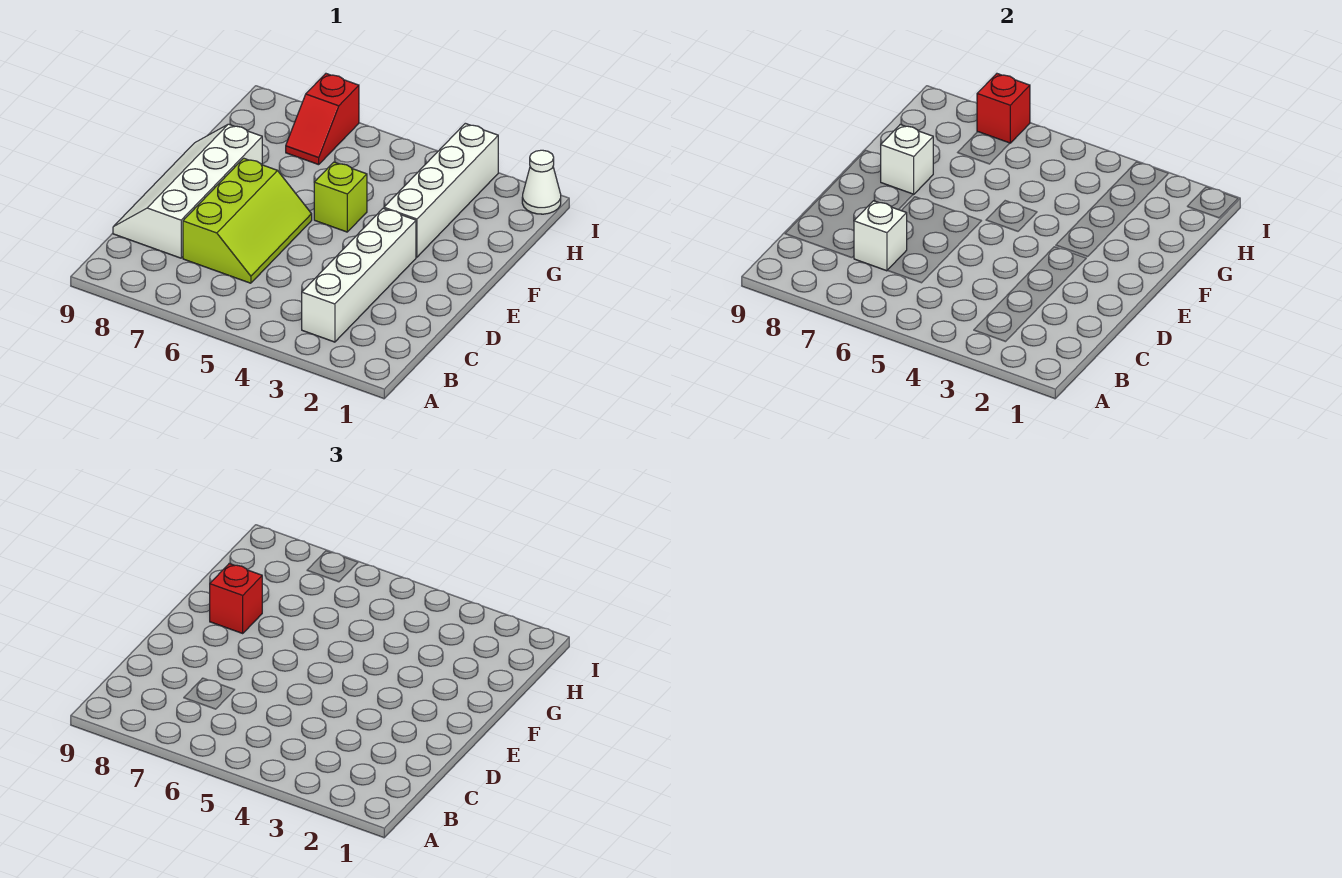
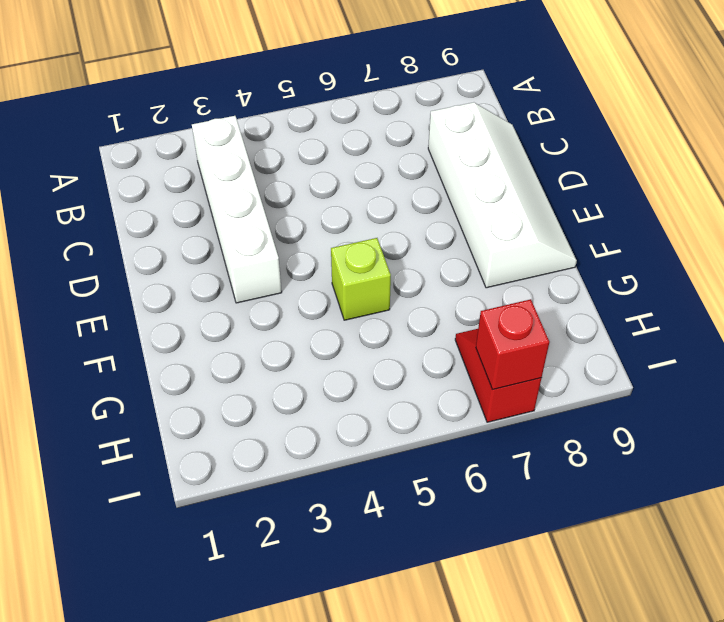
none -> lime slope C6:E7 level 1 top 7
none -> white brick F3:I3 level 1

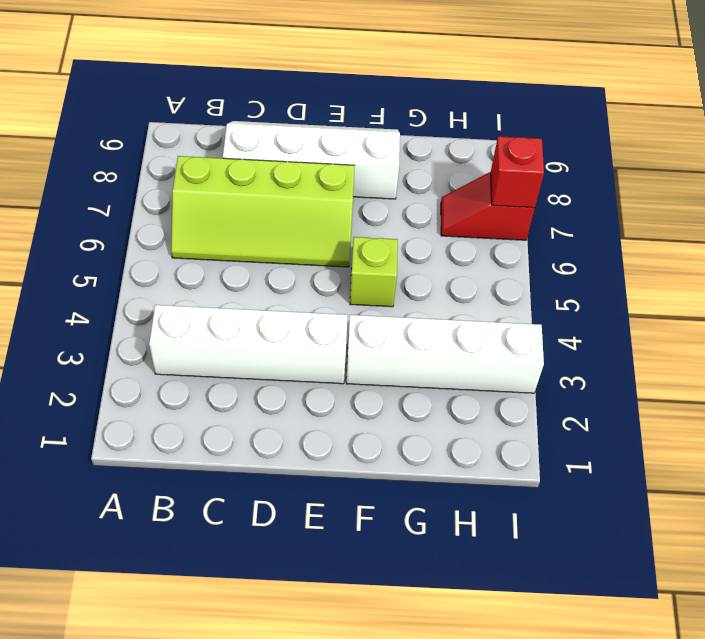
lime slope B6:E7 level 1 top 7 -> lime slope C6:E7 level 1 top 7
none -> white cone I1 level 1
none -> white brick C7 level 2

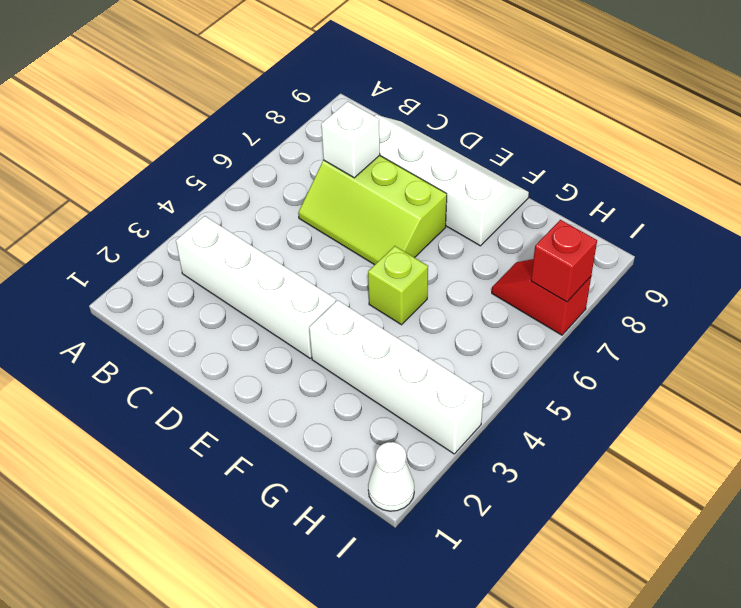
none -> white brick F8 level 2
none -> red brick F8 level 3

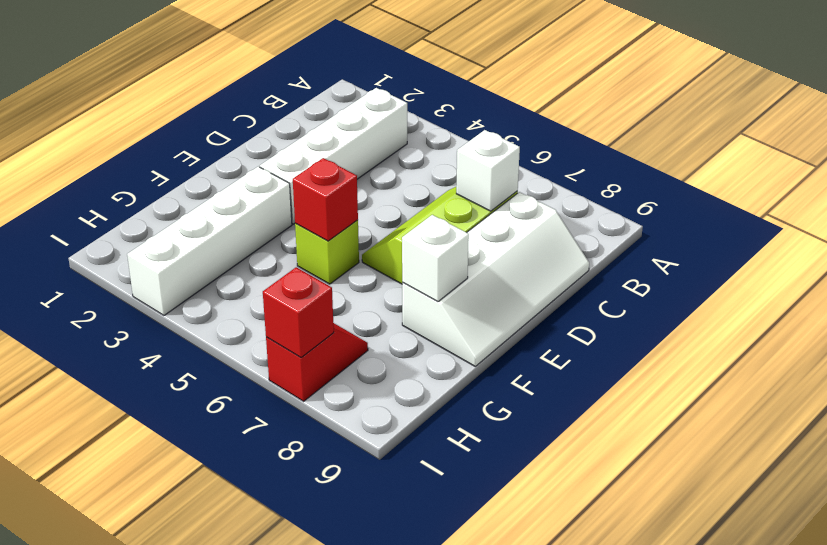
red brick F5 level 2 -> red brick F8 level 3
none -> white cone I1 level 1

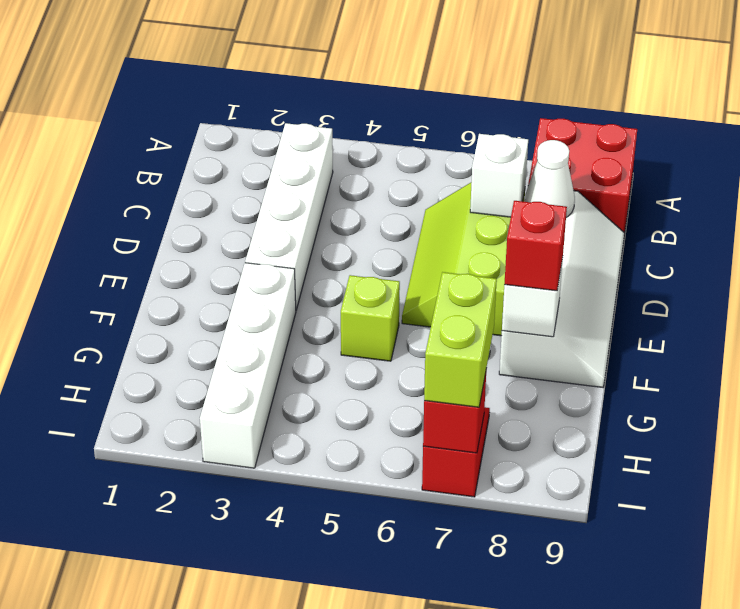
red brick A8:B9 level 1 -> none
white cone C8 level 2 -> white cone I1 level 1
lime brick H7:I7 level 3 -> none

